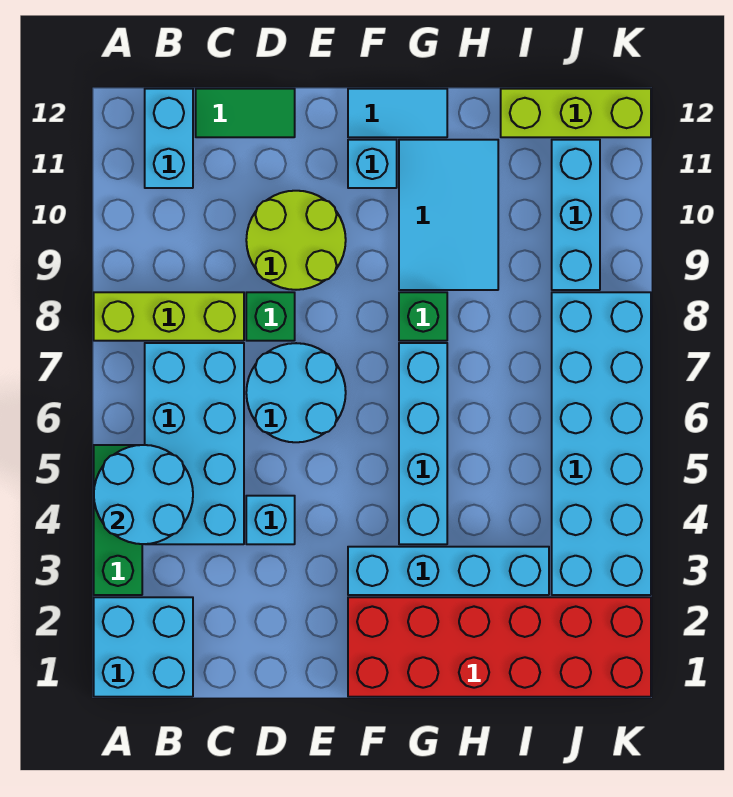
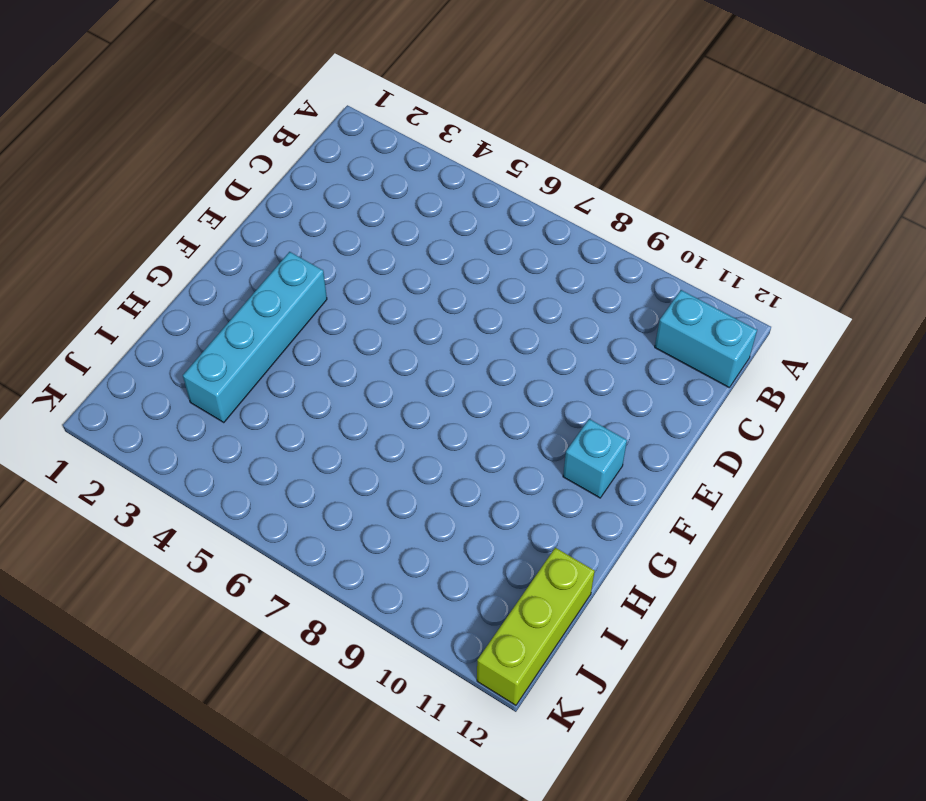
none -> cyan brick A1:B2 level 1
none -> green brick A3:A5 level 1
none -> lime brick A8:C8 level 1

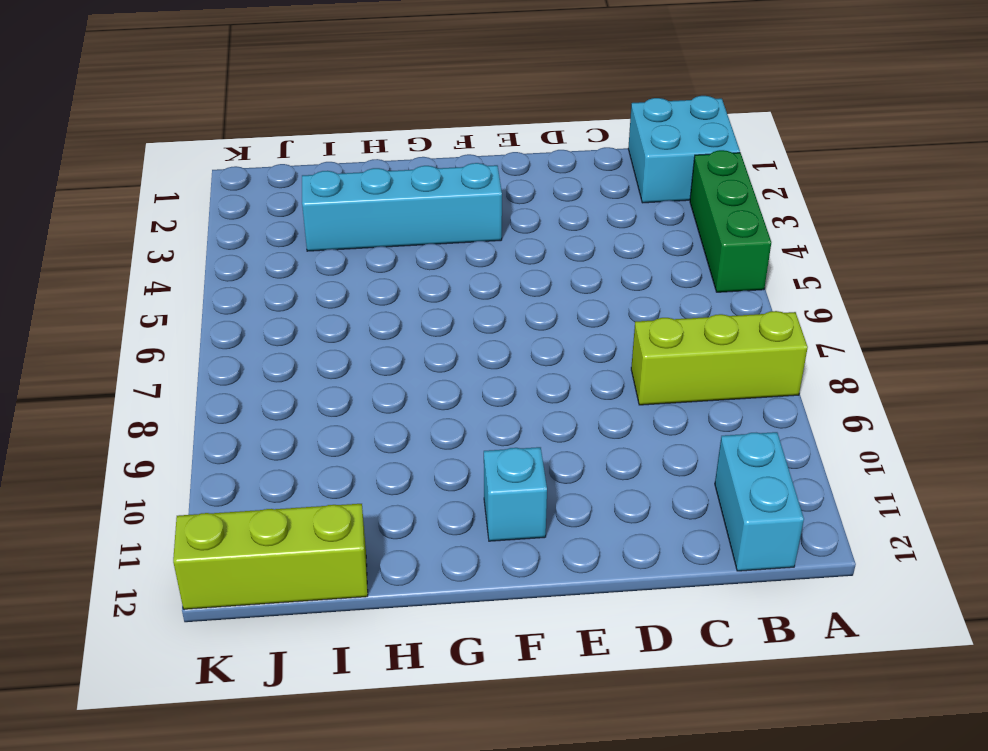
none -> cyan brick B4:C7 level 1
none -> green tile C12:D12 level 1
none -> cyan brick D4 level 1

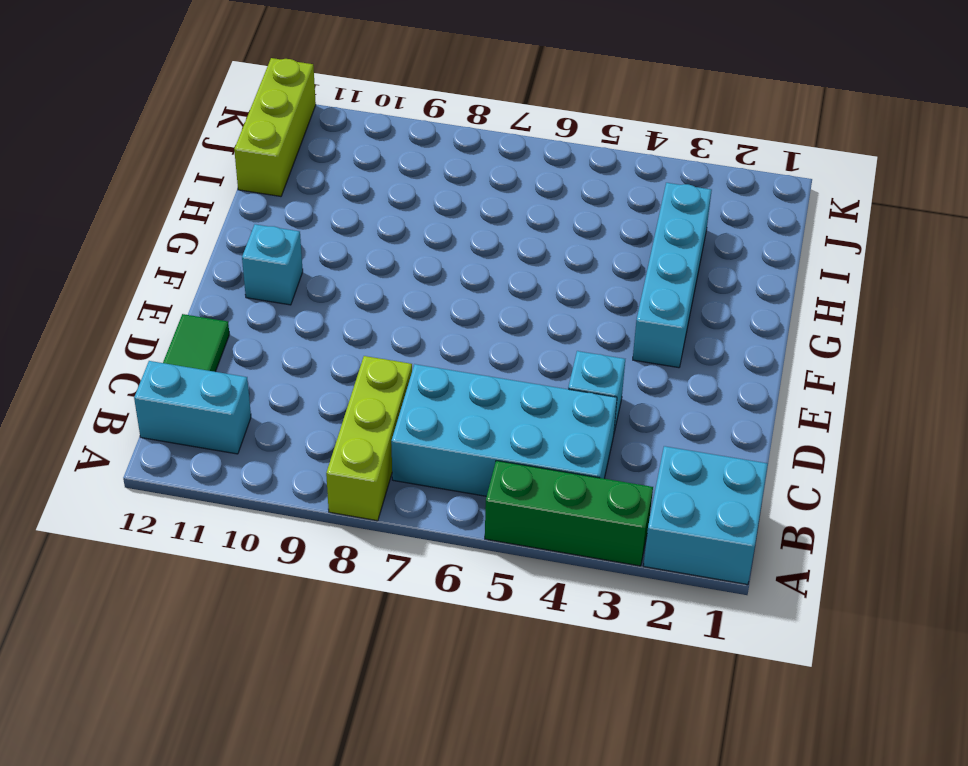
none -> cyan round brick D6:E7 level 1
none -> green brick D8 level 1
none -> lime round brick D9:E10 level 1

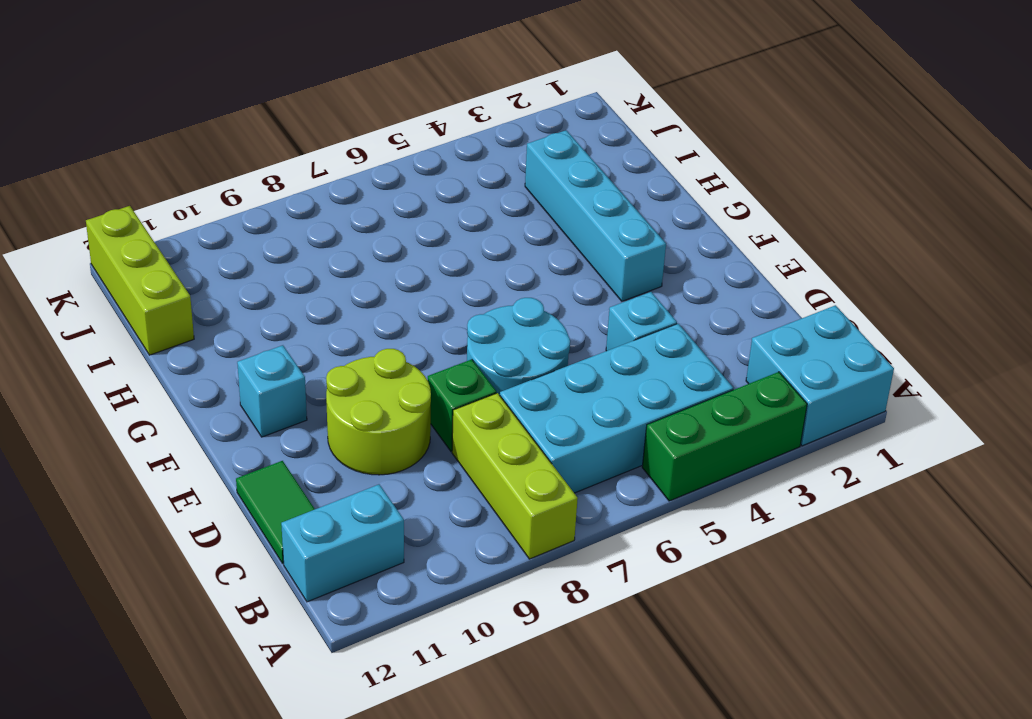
none -> red brick F1:K2 level 1
none -> cyan tile F12:G12 level 1
none -> cyan brick G4:G7 level 1

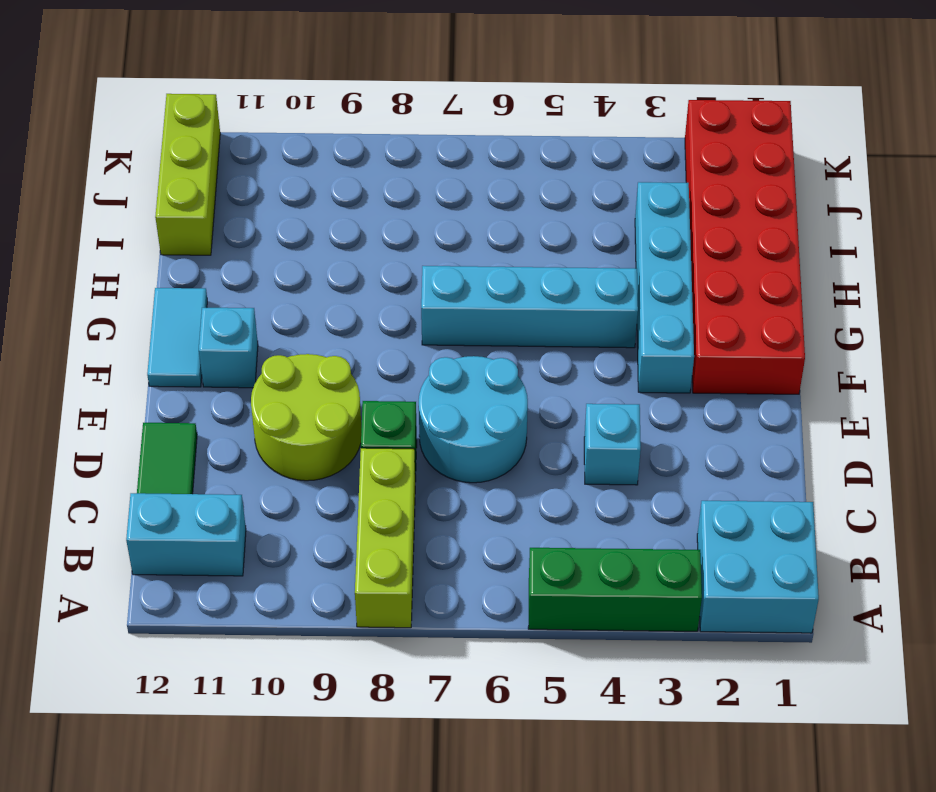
none -> cyan brick B4:C7 level 1
none -> green brick G8 level 1
none -> cyan tile G9:H11 level 1

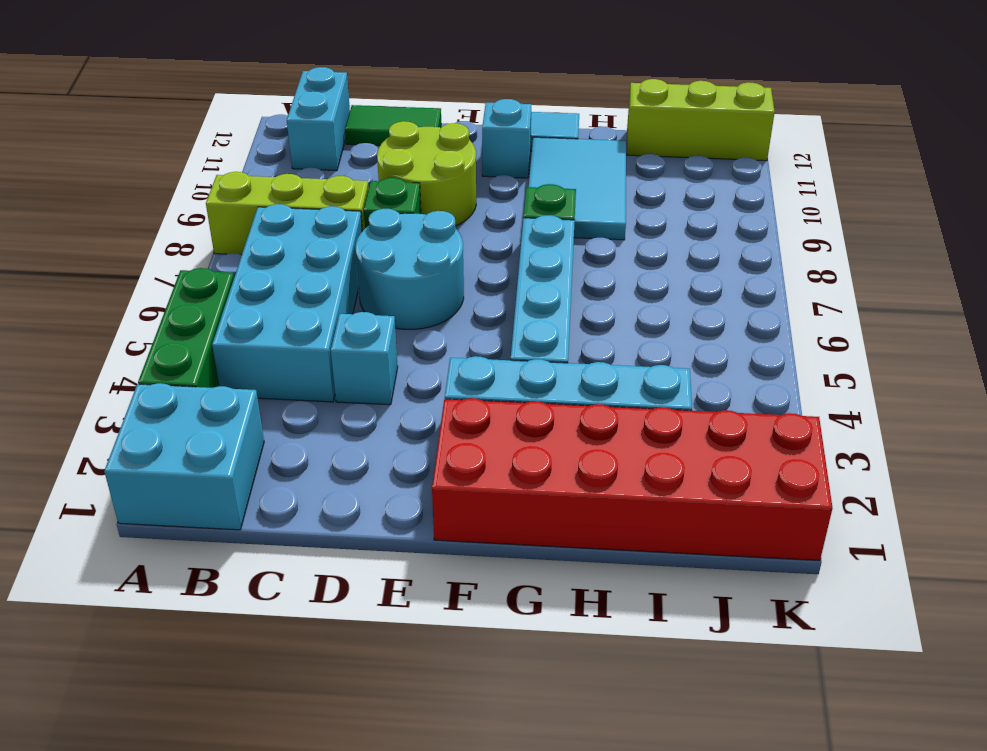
none -> cyan brick J3:K8 level 1
none -> cyan brick J9:J11 level 1
none -> cyan round brick A4:B5 level 2

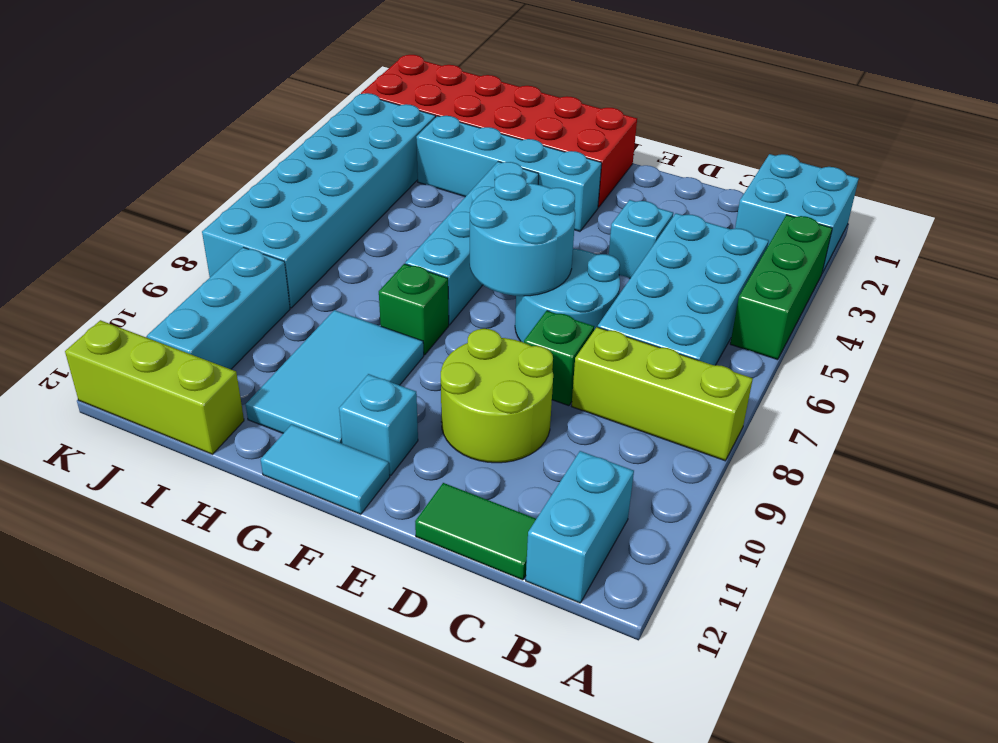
cyan round brick E6:F7 level 2 -> cyan round brick A4:B5 level 2

